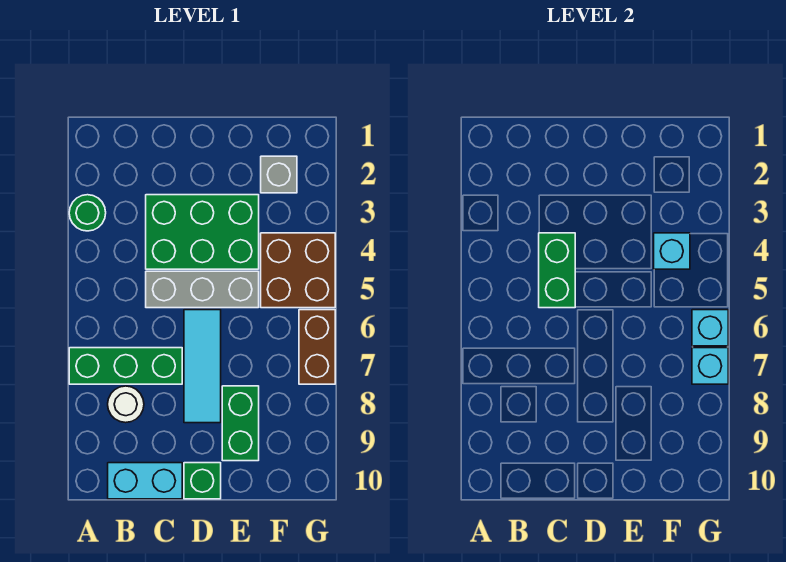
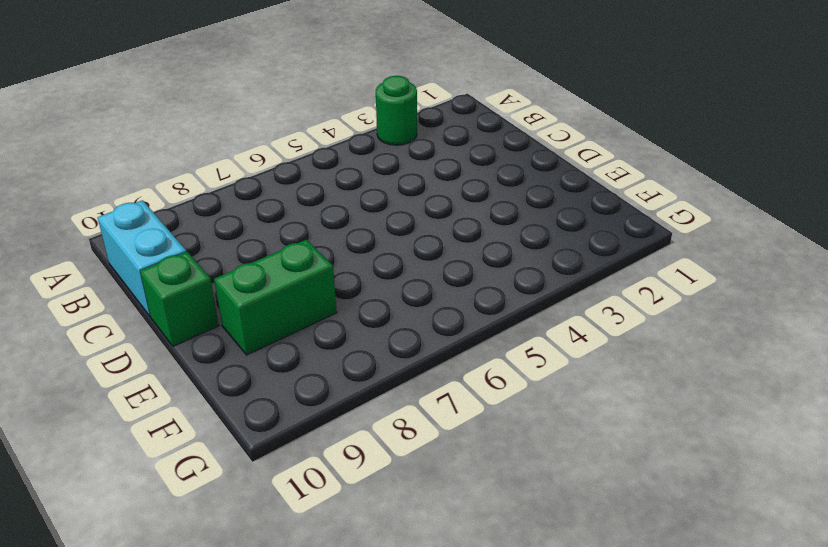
none -> green brick A7:C7 level 1
none -> white round brick B8 level 1
none -> green brick C3:E4 level 1

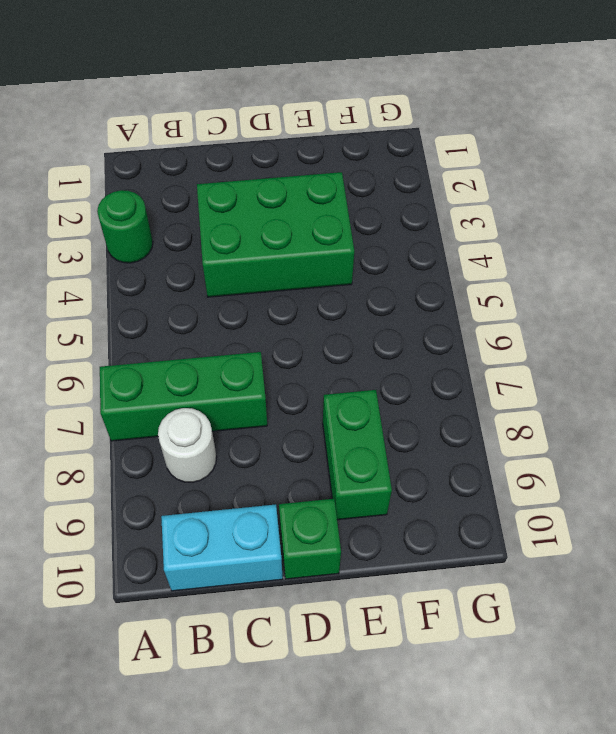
none -> grey brick C5:E5 level 1
none -> cyan tile D6:D8 level 1
none -> grey brick F2 level 1

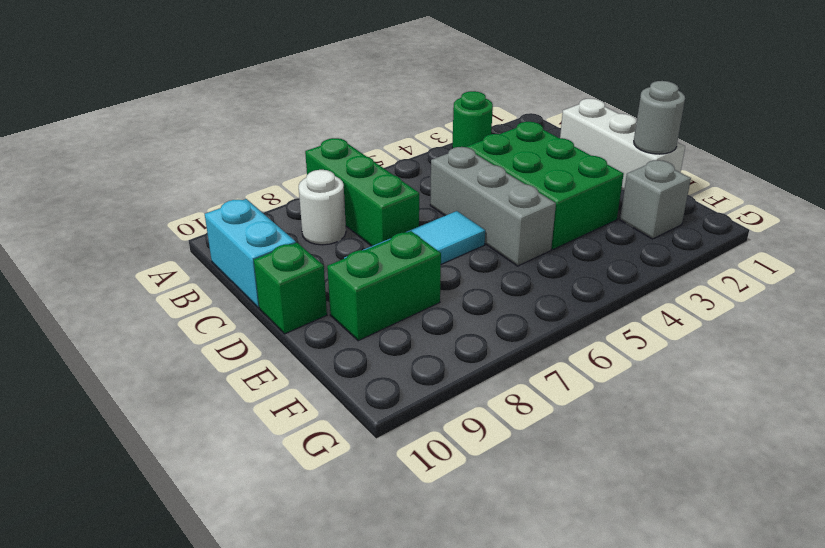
white brick C1:E1 level 1 -> none
grey round brick E1 level 2 -> none
none -> brown brick F4:G5 level 1
none -> brown brick G6:G7 level 1
none -> green brick C4:C5 level 2

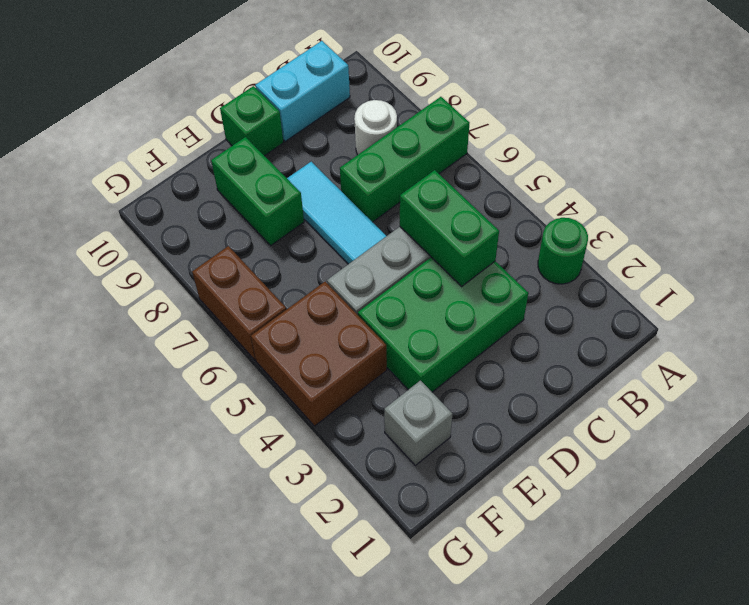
none -> cyan brick F4 level 2
none -> cyan brick G6 level 2
none -> cyan brick G7 level 2

